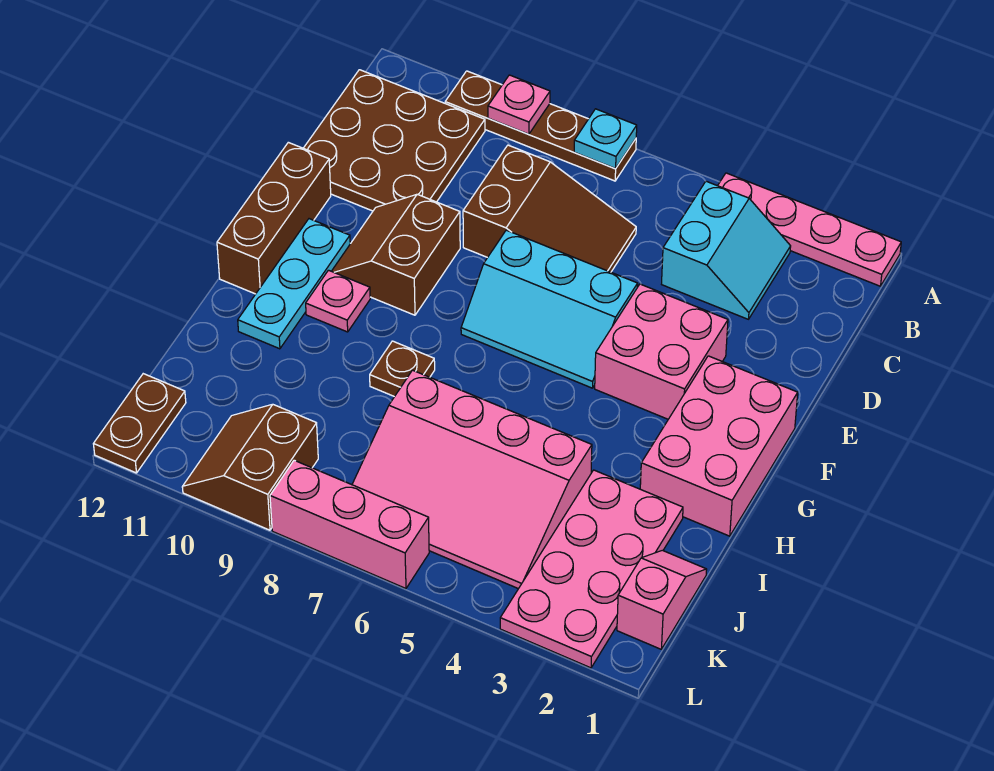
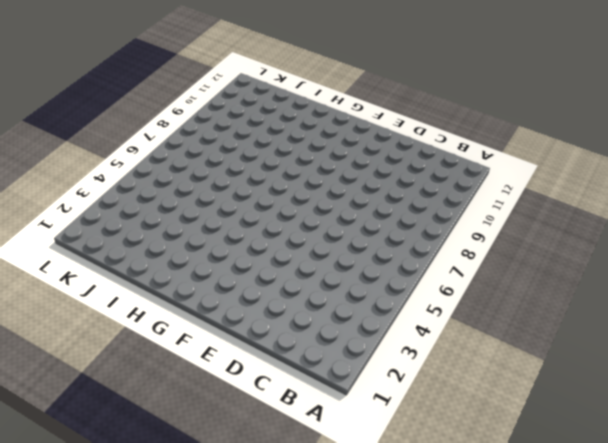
none -> pink plate A1:A4 level 1
none -> brown plate A7:A10 level 1
none -> cyan slope B3:C4 level 1 top 4

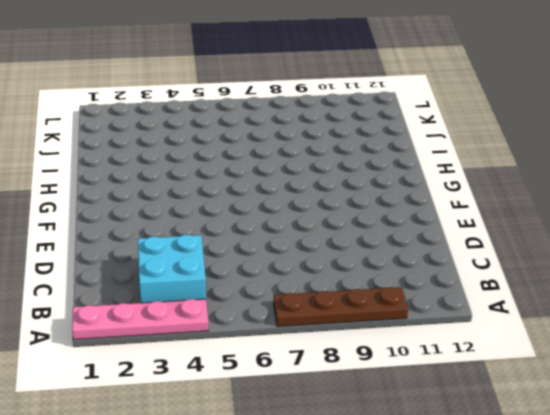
cyan brick B3:C4 level 1 -> cyan slope B3:C4 level 1 top 4
none -> brown plate B10:D12 level 1
none -> brown slope C6:D8 level 1 top 8
none -> pink brick E3:F4 level 1

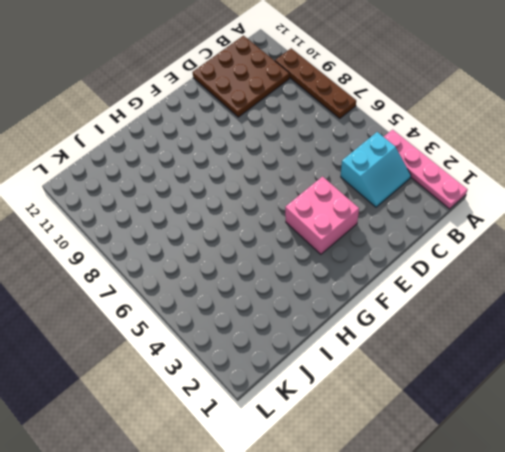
none -> brown slope C6:D8 level 1 top 8
none -> cyan slope E5:F7 level 1 top E
none -> brown slope E9:F10 level 1 top 9

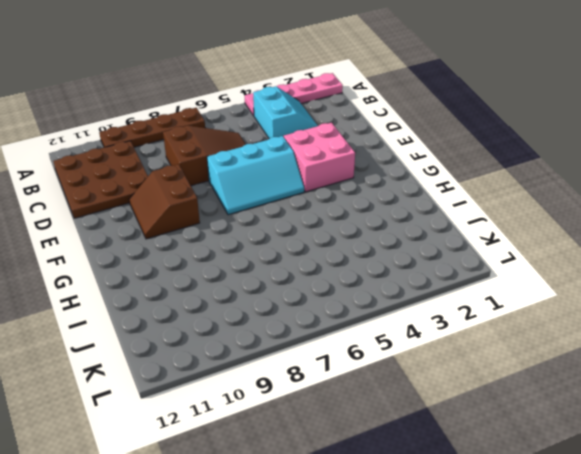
none -> brown brick E12:G12 level 1
none -> pink brick F1:H2 level 1
none -> cyan plate F11:H11 level 1

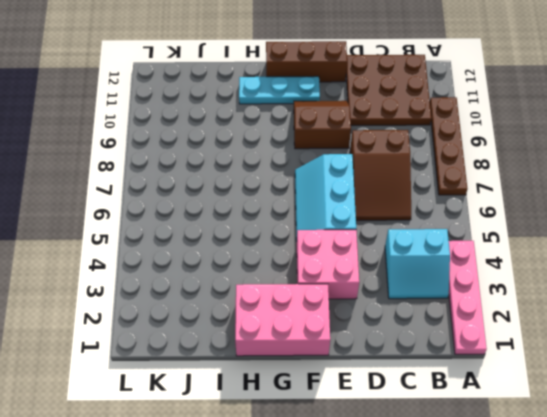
none -> pink plate G10 level 1
none -> brown plate H8 level 1
none -> pink plate I2:L3 level 1

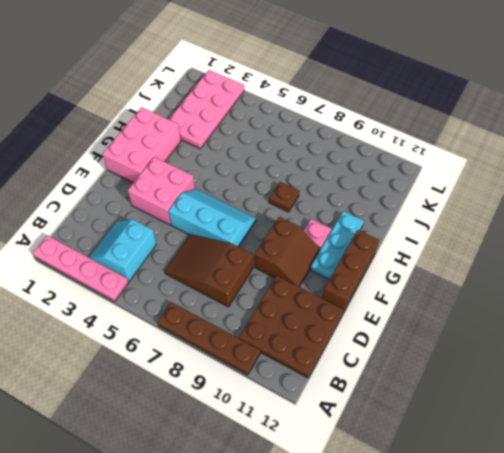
none -> pink slope I4:K7 level 1 top I
none -> pink slope J1:K1 level 1 top K
none -> brown slope K9:L10 level 1 top 9

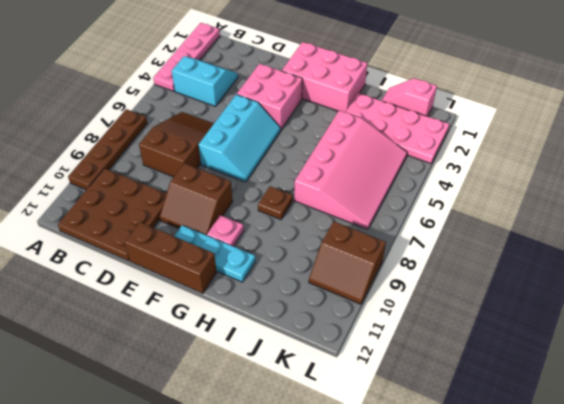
none -> brown plate K12:L12 level 1
none -> pink brick L6:L8 level 1
none -> cyan plate A7 level 2

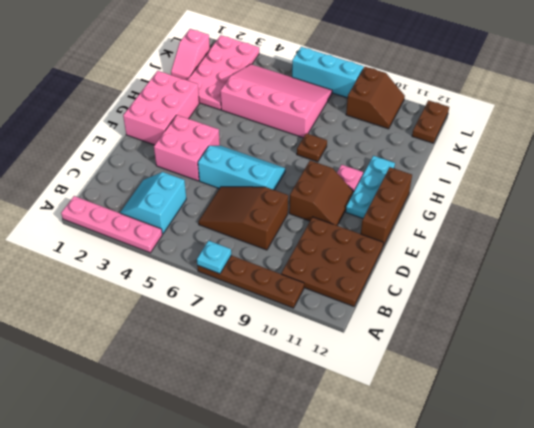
cyan brick L6:L8 level 1 -> pink brick L6:L8 level 1
none -> pink plate A9 level 2

